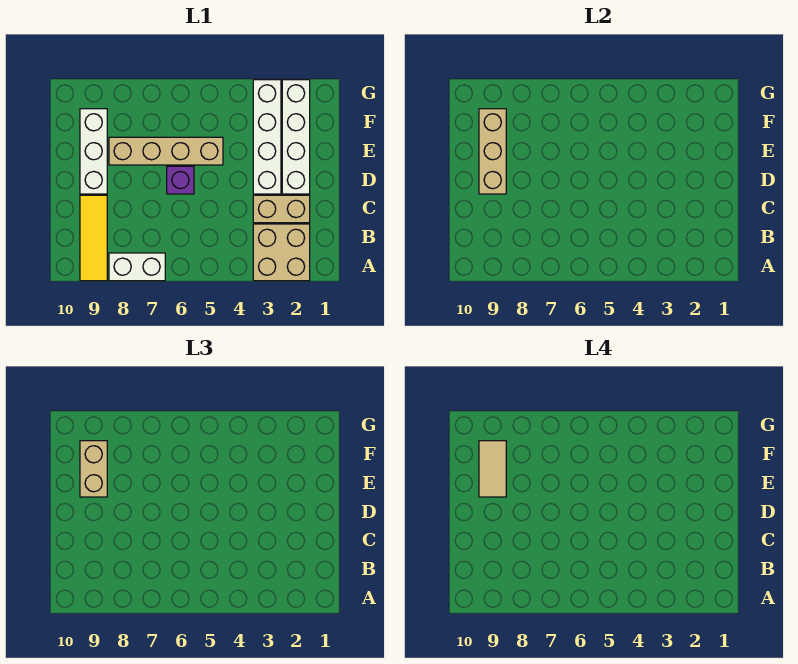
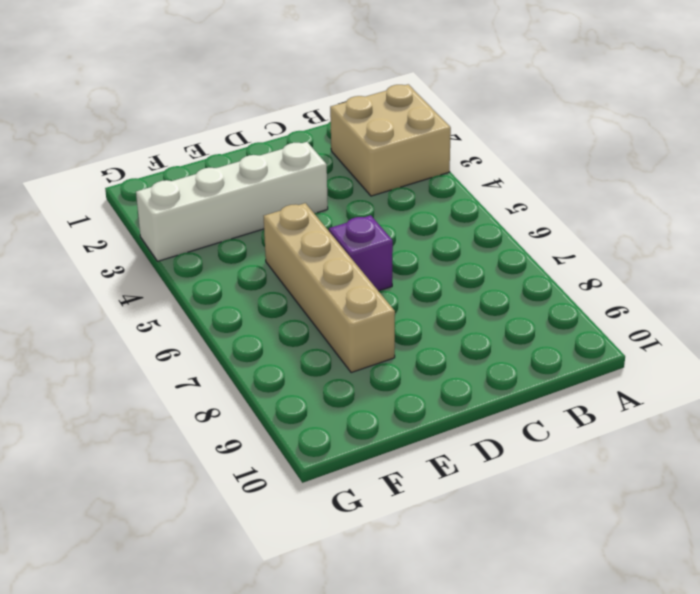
none -> white brick A7:A8 level 1
none -> yellow tile A9:C9 level 1
none -> tan brick C2:C3 level 1

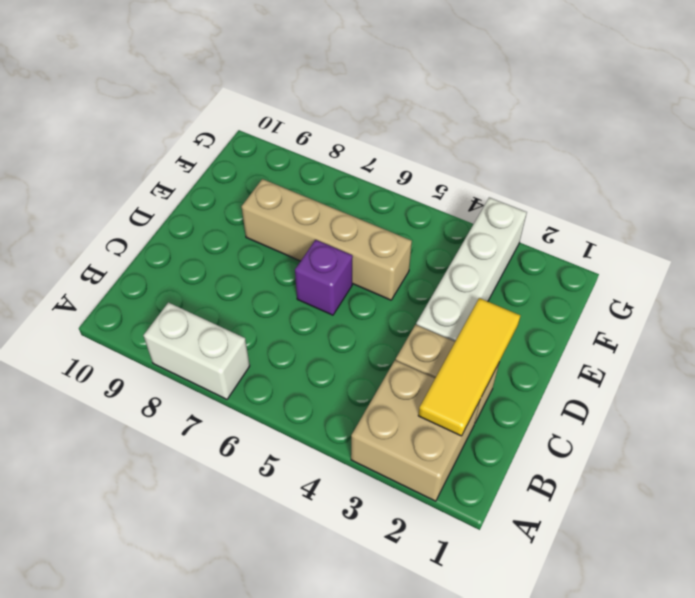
yellow tile B2:D2 level 2 -> yellow tile A9:C9 level 1
none -> white brick D2:G2 level 1
none -> white brick D9:F9 level 1
none -> tan brick D9:F9 level 2

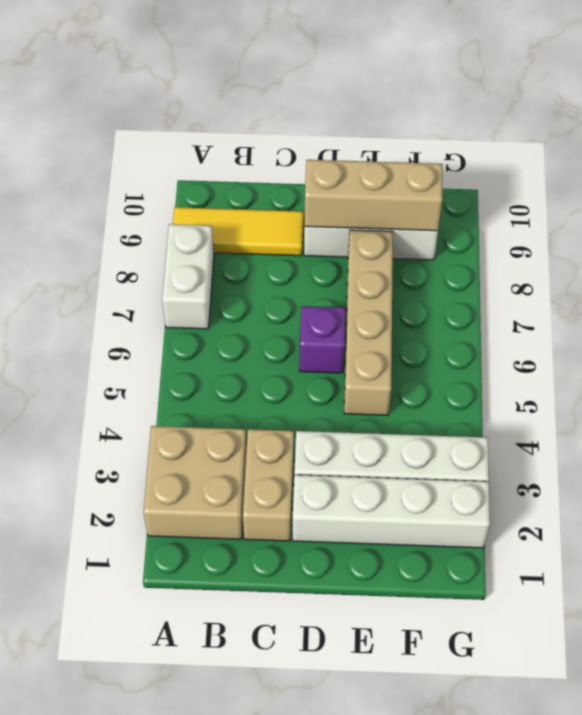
none -> tan brick E9:F9 level 3
none -> tan tile E9:F9 level 4

